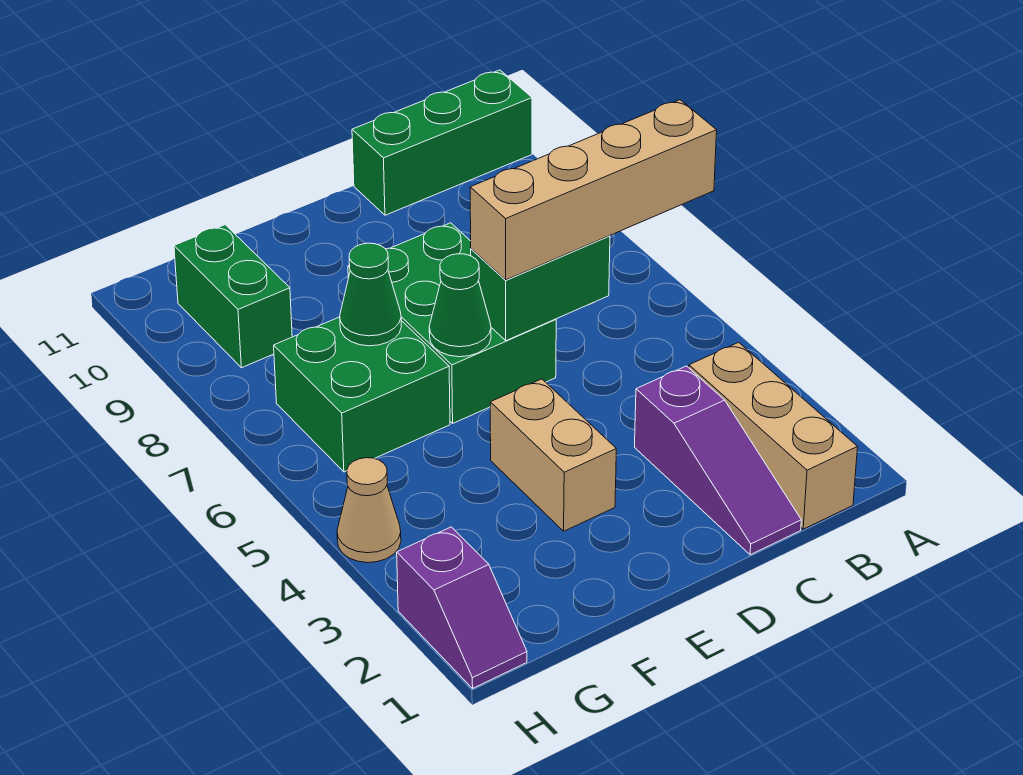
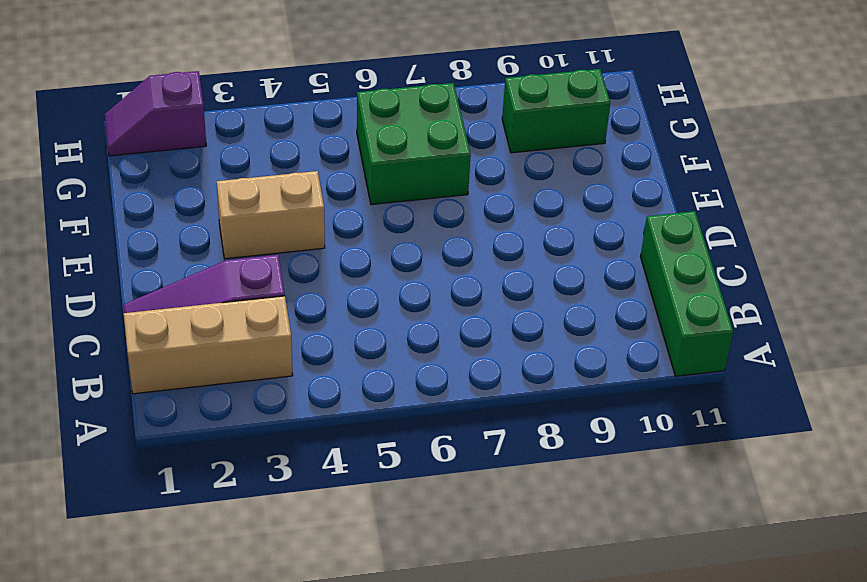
none -> green brick D6:E8 level 1
none -> tan cone H4 level 1
none -> green brick C6:D6 level 2

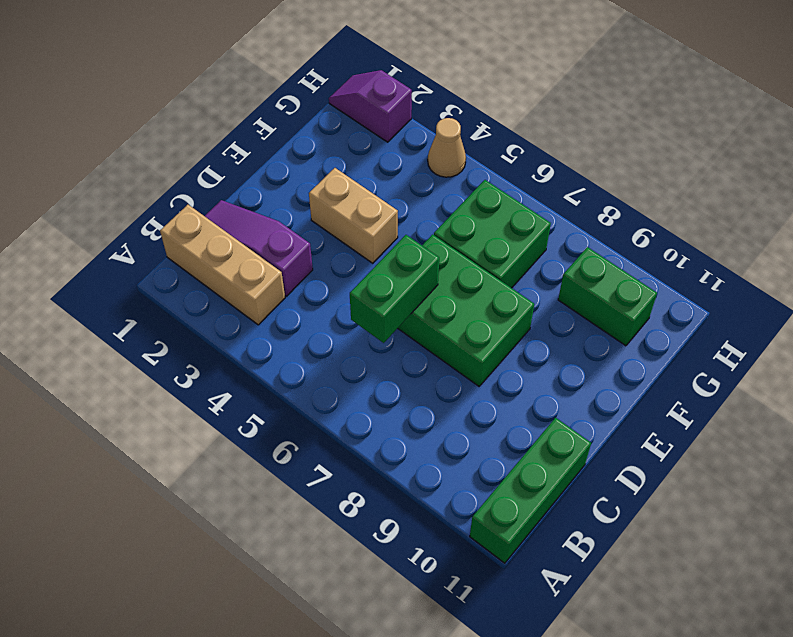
none -> green cone E6 level 2
none -> green cone F7 level 2
none -> tan brick A6:D6 level 3

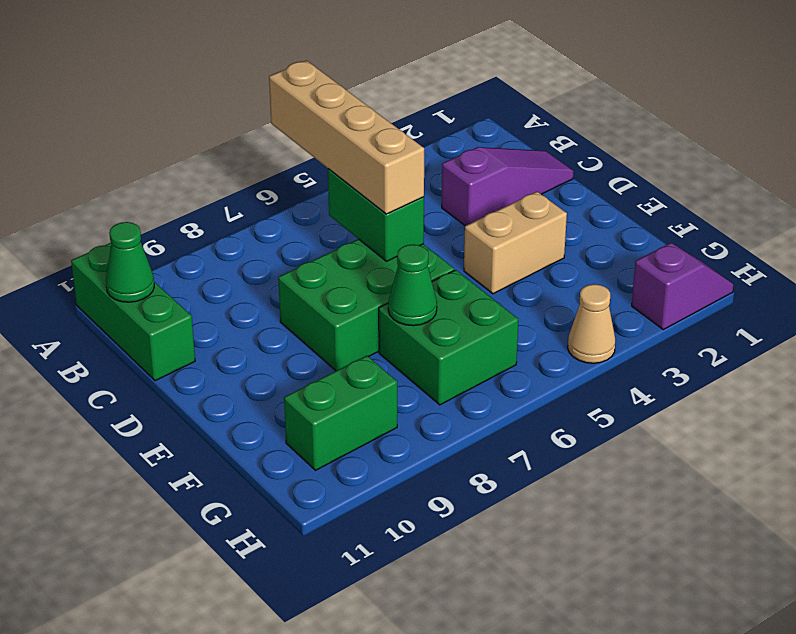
green cone B11 level 2 -> green cone E6 level 2
none -> tan brick B1:B3 level 1

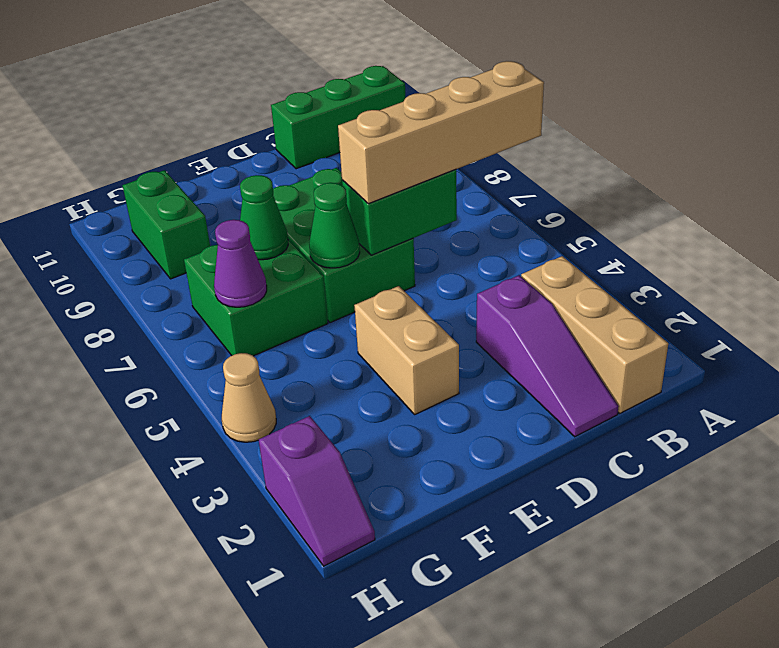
purple cone G6 level 2 -> none

